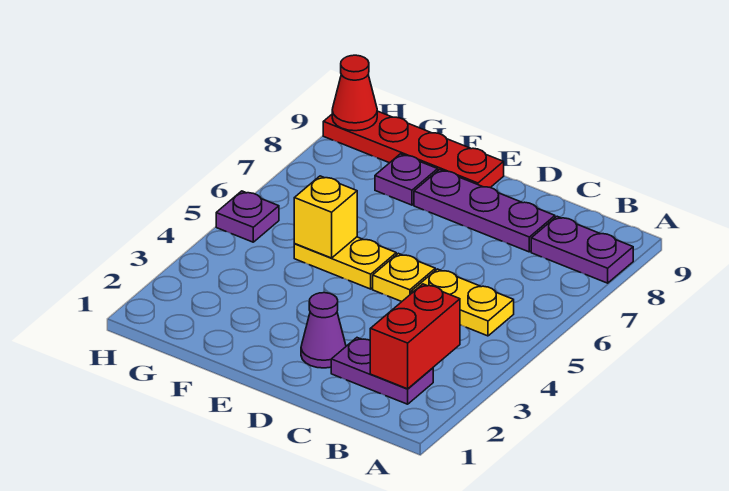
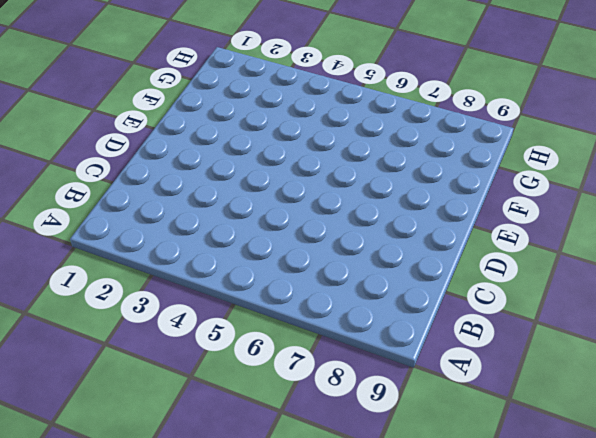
none -> purple plate A8:B8 level 1
none -> purple plate B2:C2 level 1
none -> yellow plate B5:C5 level 1

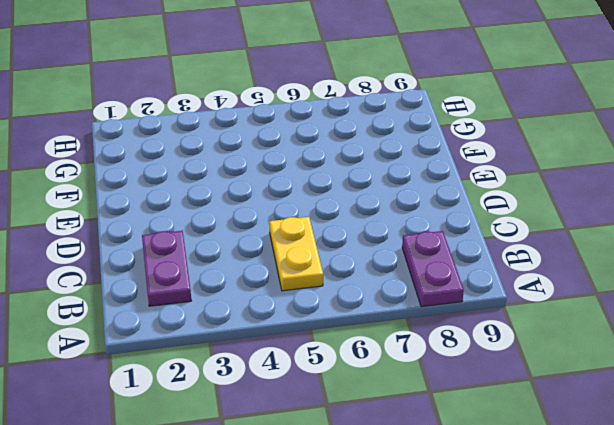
none -> purple plate C8:E8 level 1
none -> purple cone D2 level 1
none -> yellow plate D5 level 1

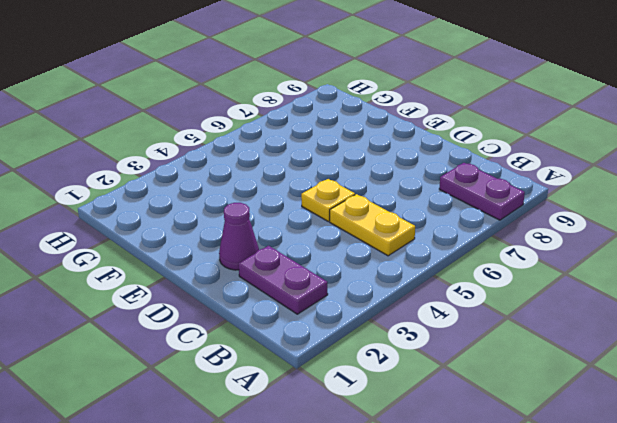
none -> purple plate C8:E8 level 1
none -> yellow plate E5:F5 level 1
none -> red plate E9:H9 level 1

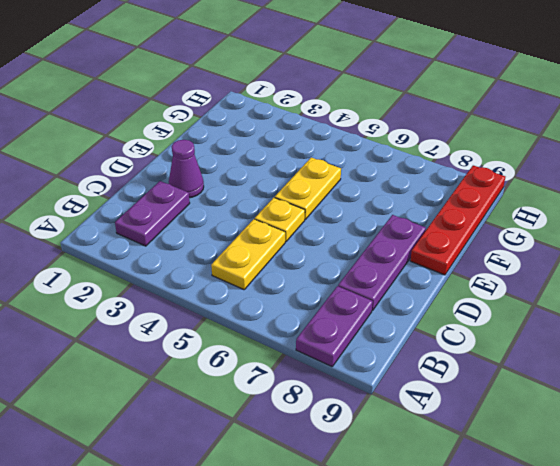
none -> purple plate F8 level 1
none -> purple plate H5 level 1
none -> red brick B2:B3 level 2

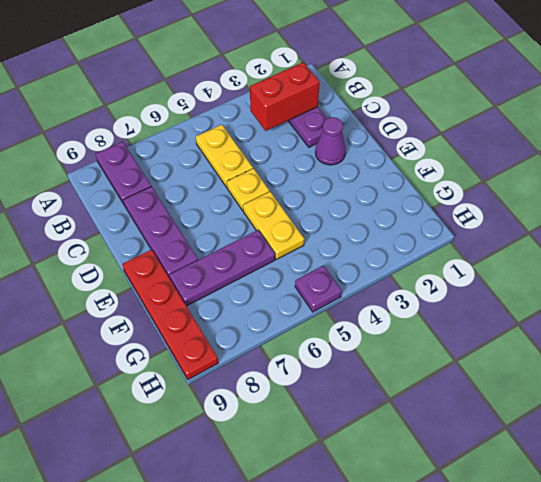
purple plate F6:F8 level 1 -> purple plate F8 level 1
none -> yellow brick F5 level 2
none -> red cone H9 level 2

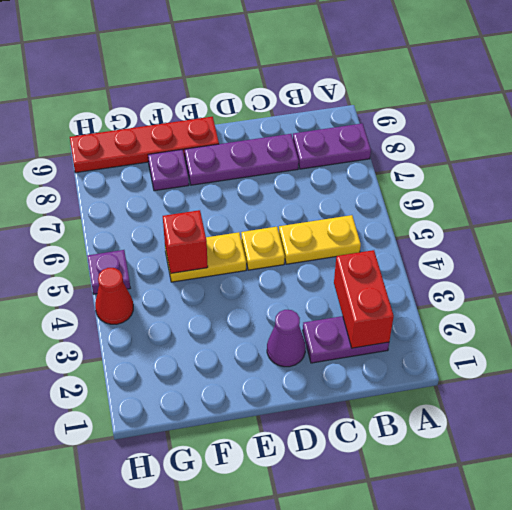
red brick F5 level 2 -> yellow brick F5 level 2
red cone H4 level 1 -> red cone H9 level 2

